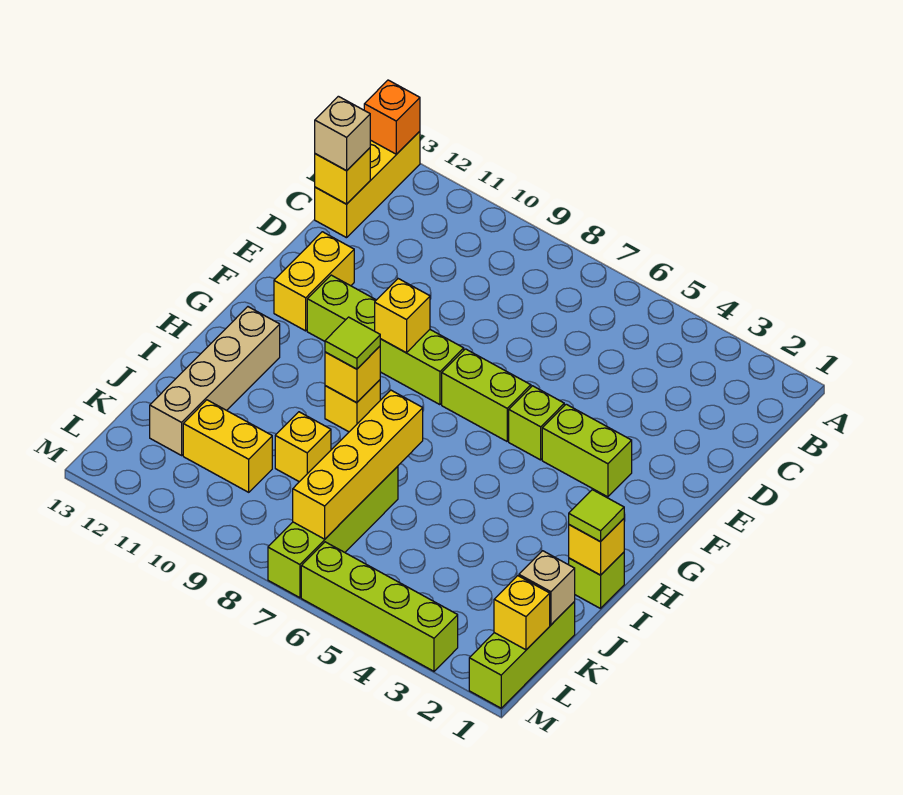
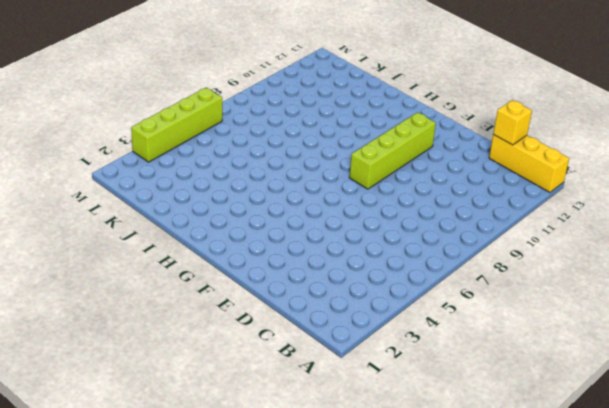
none -> yellow brick E12:F12 level 1
none -> lime brick F3:F4 level 1
none -> lime brick F5 level 1

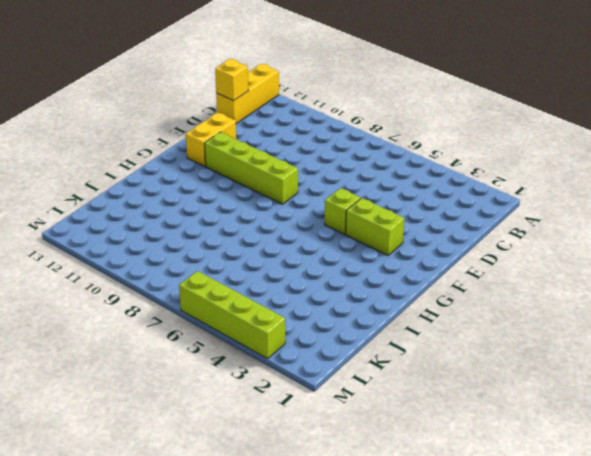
none -> lime brick F6:F7 level 1
none -> yellow brick H9 level 1
none -> tan brick H12:K12 level 1

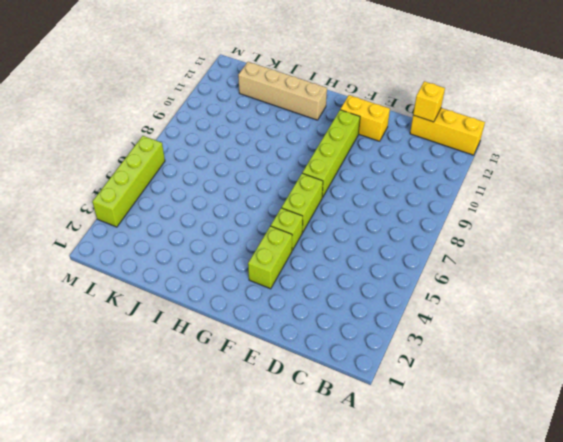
none -> yellow brick H9 level 1
none -> lime brick I1 level 1
none -> lime brick J7:M7 level 1

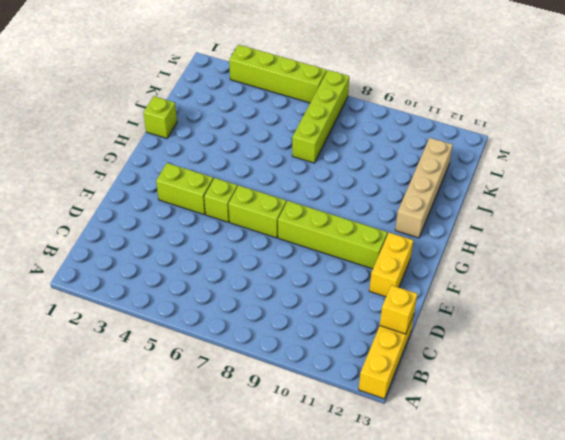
none -> yellow brick H9 level 1
none -> yellow brick J9 level 1
none -> lime brick K1:M1 level 1

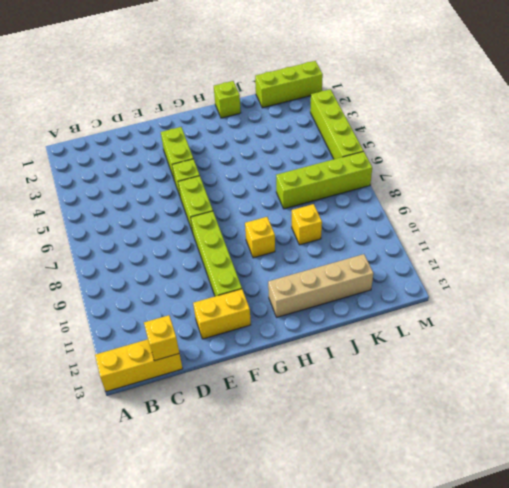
none -> yellow brick K10:K11 level 1
none -> orange brick A13 level 2
none -> yellow brick F9 level 2

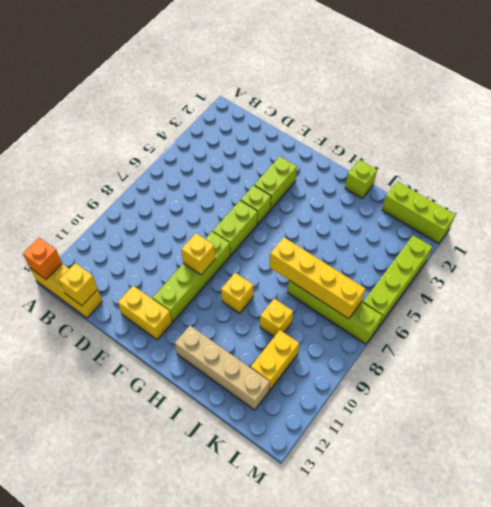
none -> yellow brick H9 level 2
none -> yellow brick I1 level 2
none -> tan brick K1 level 2

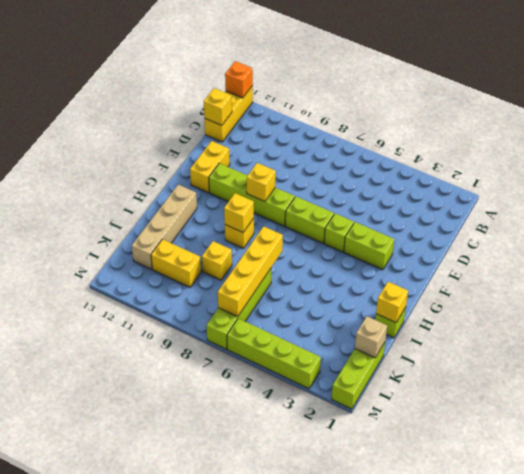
none -> yellow brick L1 level 2
none -> tan brick C13 level 3
none -> lime tile H9 level 3

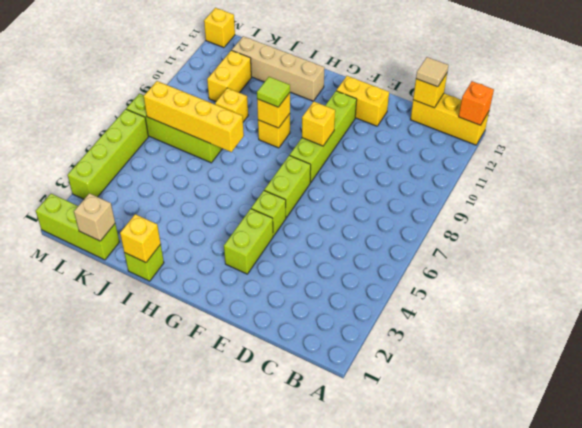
tan tile C13 level 3 -> tan brick C13 level 3
yellow brick M13 level 1 -> yellow brick L1 level 2
none -> lime tile I1 level 3

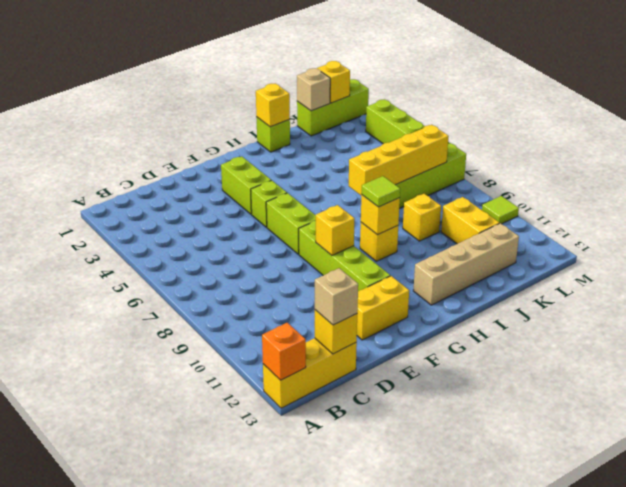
lime tile M10 level 1 -> lime tile I1 level 3

